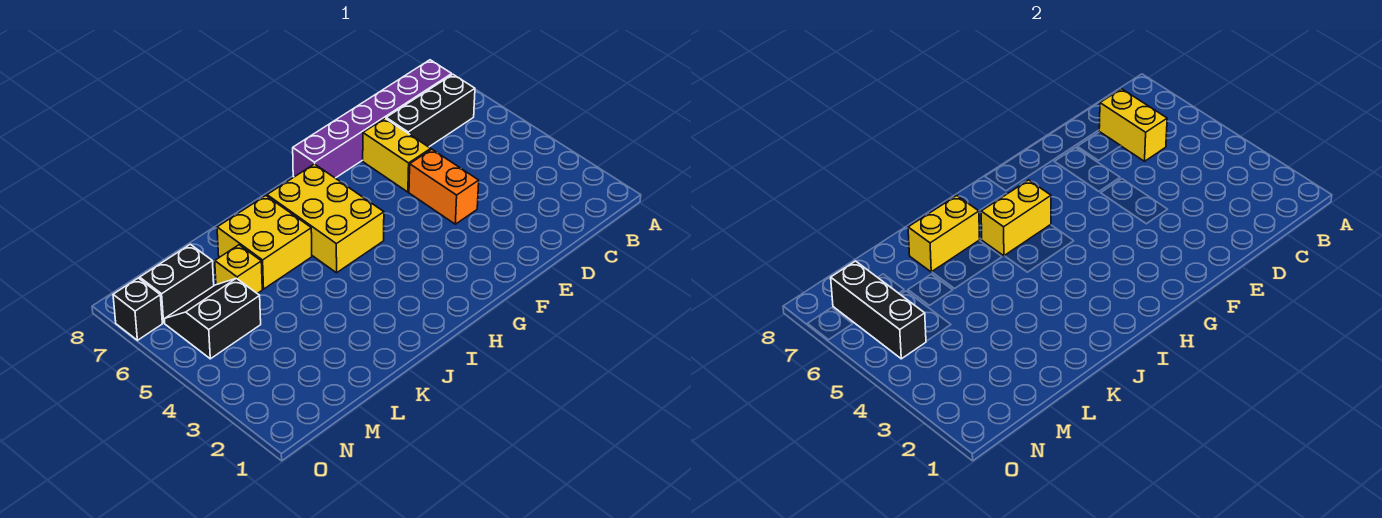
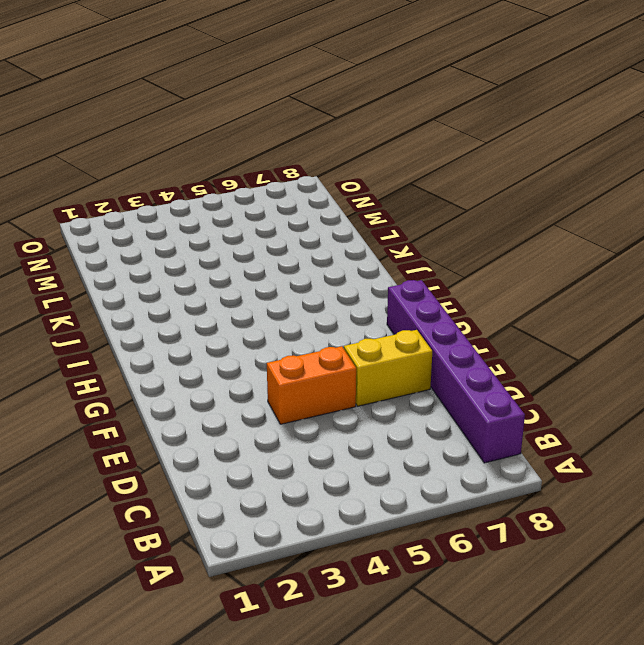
none -> black brick B7:D7 level 1
none -> yellow brick H5:I7 level 1
none -> yellow brick J6:K7 level 1

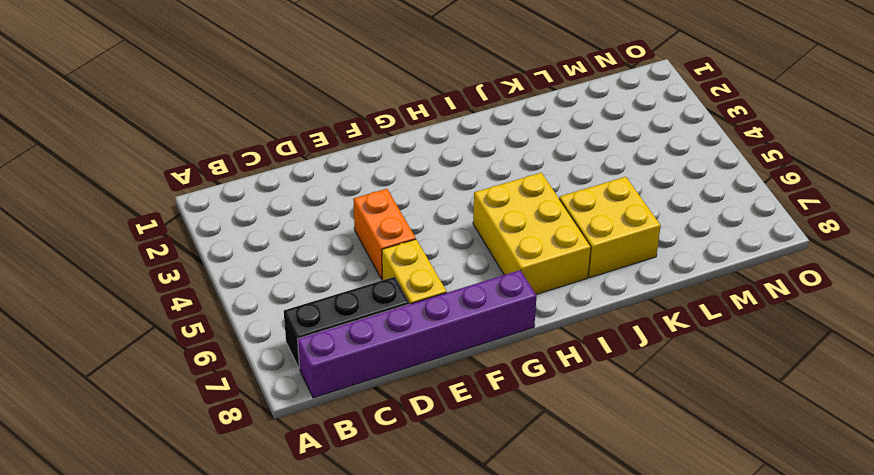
none -> yellow brick L6 level 1
none -> black slope M5:N6 level 1 top 5
none -> black brick M7:N7 level 1

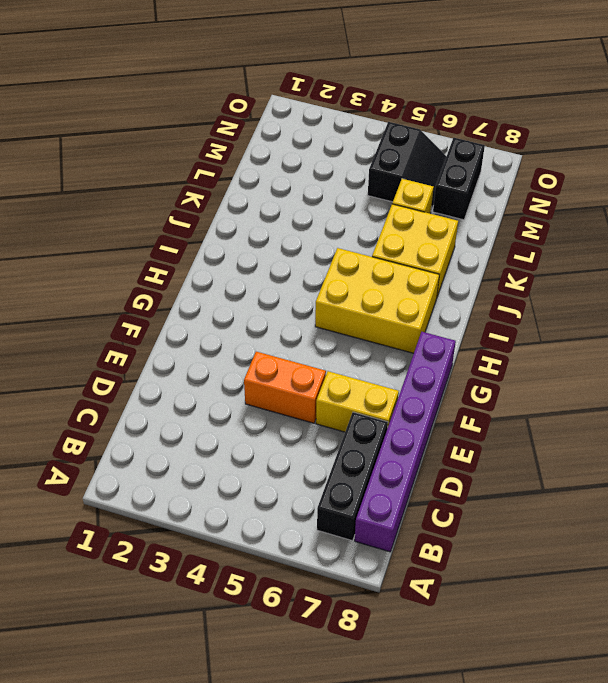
none -> black brick O7 level 1
none -> yellow brick C6:C7 level 2
none -> yellow brick H6:I6 level 2

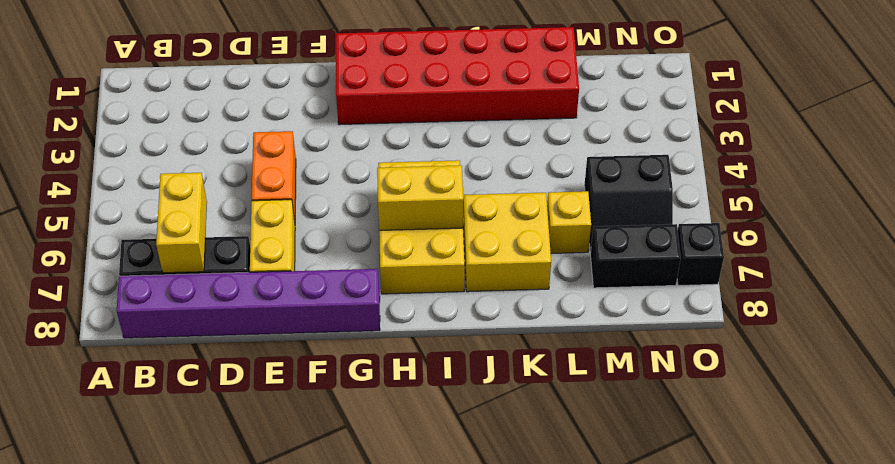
red brick G1:L2 level 1 -> none
none -> yellow brick J7:K7 level 2
none -> black brick N5:N7 level 2

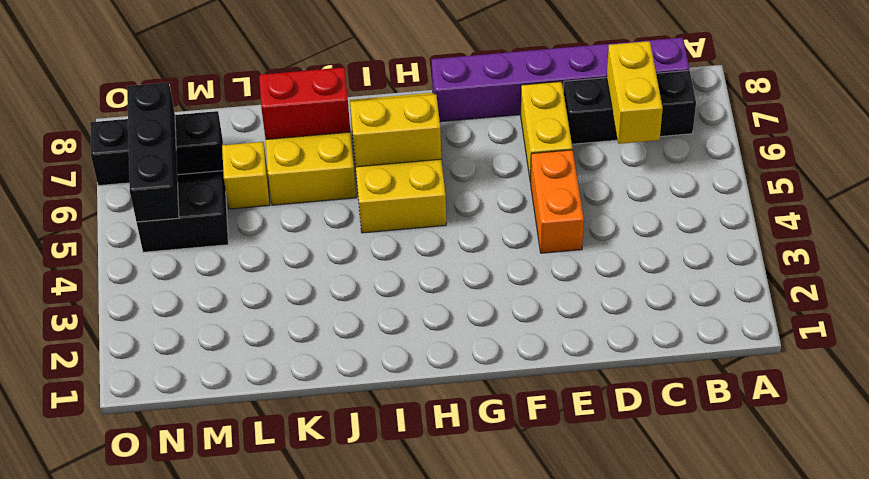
red brick J7:K7 level 2 -> yellow brick J7:K7 level 2

